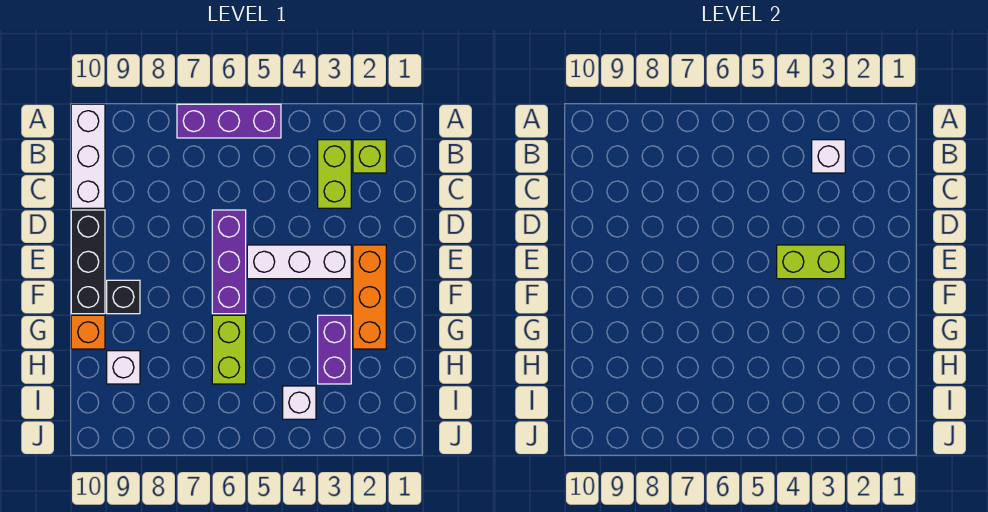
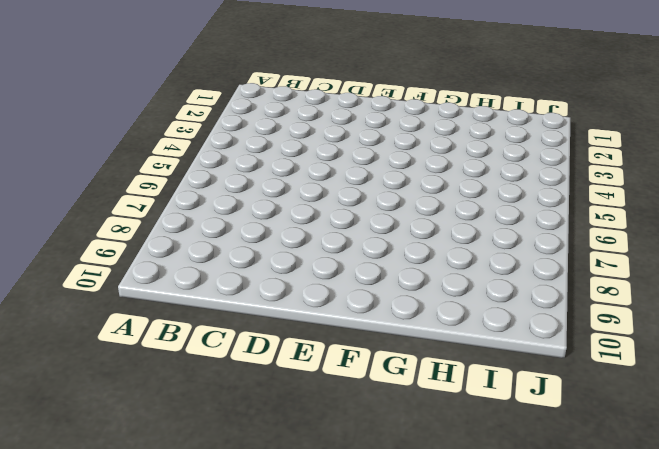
none -> purple brick A5:A7 level 1
none -> white brick A10:C10 level 1
none -> lime brick B2 level 1

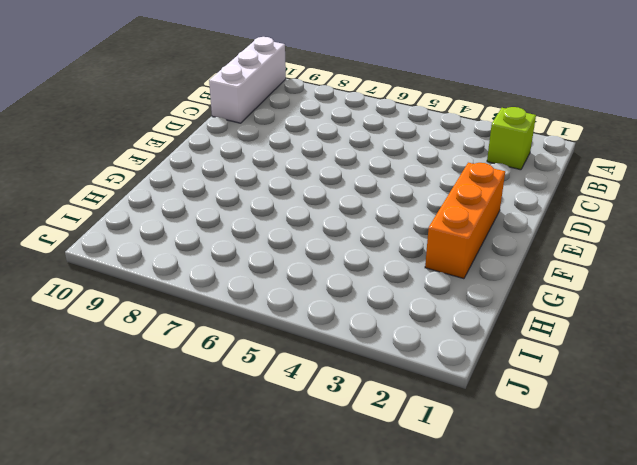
none -> purple brick A5:A7 level 1
none -> lime brick B3:C3 level 1
none -> purple brick D6:F6 level 1

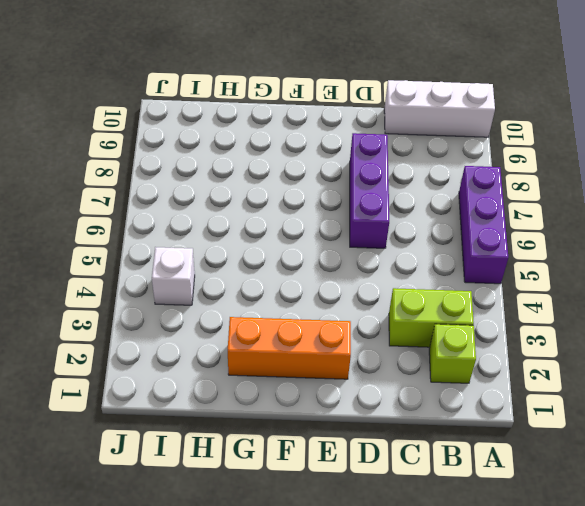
purple brick D6:D8 level 1 -> purple brick D6:F6 level 1
none -> black brick D10:F10 level 1
none -> white brick E3:E5 level 1
none -> black brick F9 level 1

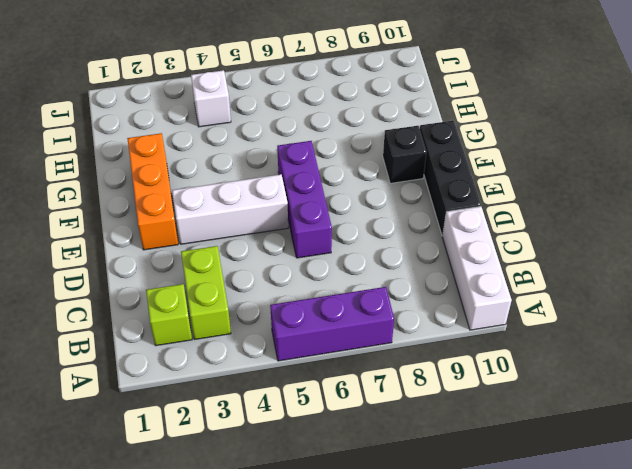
none -> purple brick G3:H3 level 1
none -> lime brick G6:H6 level 1
none -> orange brick G10 level 1

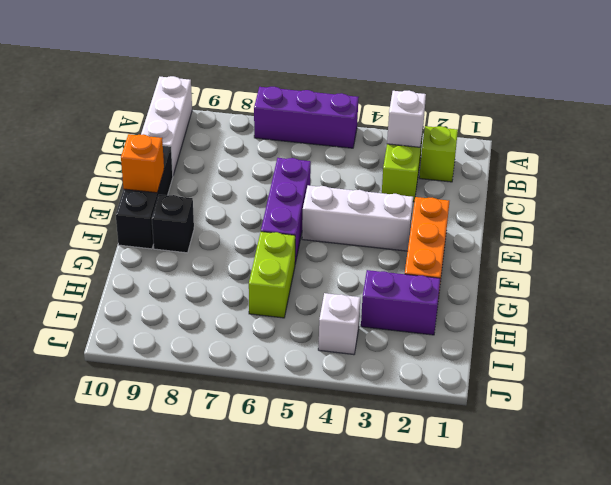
orange brick E10 level 2 -> orange brick G10 level 1
purple brick H2:H3 level 1 -> purple brick G3:H3 level 1
none -> white brick H9 level 1
none -> lime brick E3:E4 level 2

